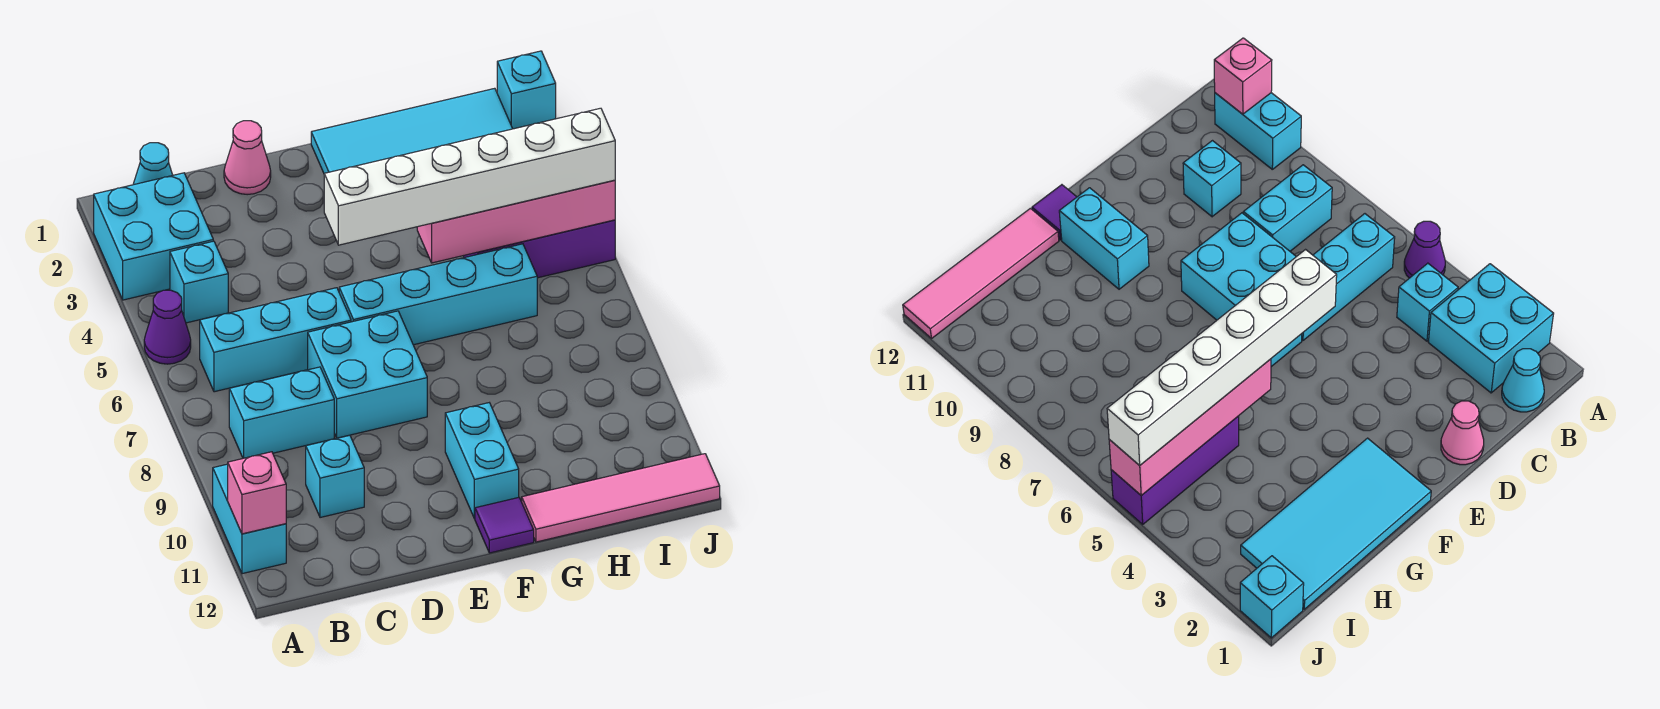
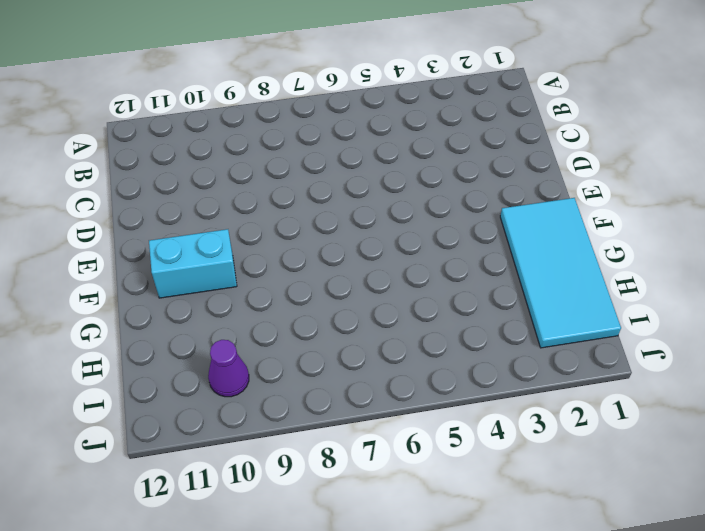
purple cone I10 level 1 -> purple cone A5 level 1
none -> cyan brick A2:B3 level 1
none -> cyan brick A10:A11 level 1
none -> cyan cone B1 level 1

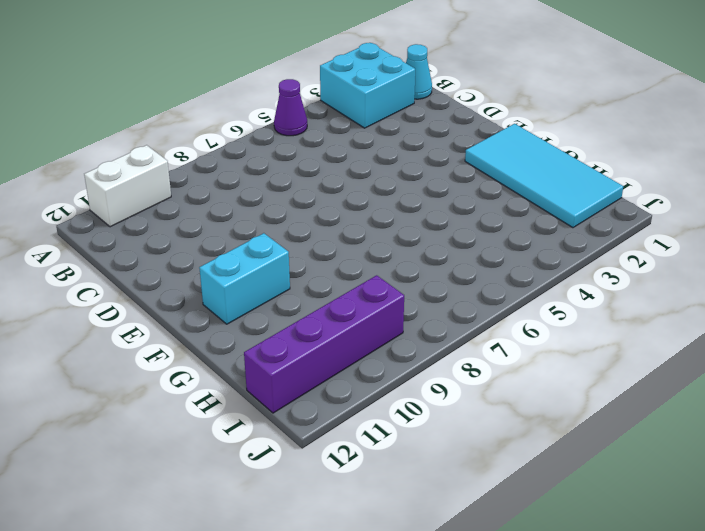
white brick A10:A11 level 1 -> cyan brick A10:A11 level 1
purple brick I9:I12 level 1 -> pink tile G12:J12 level 1
none -> cyan brick B4 level 1
none -> cyan brick B6:D6 level 1
none -> cyan brick B8:C8 level 1

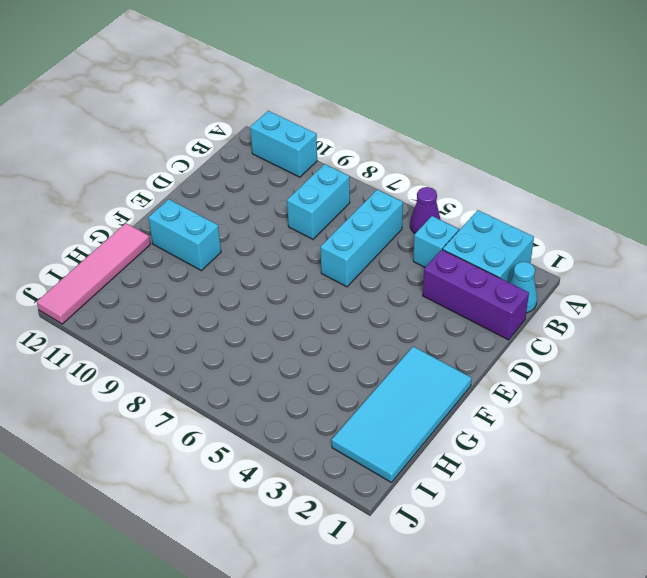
purple brick C1:C3 level 1 -> purple brick H5:J5 level 1
none -> cyan brick C10 level 1
none -> pink cone D1 level 1
none -> cyan brick D7:E8 level 1

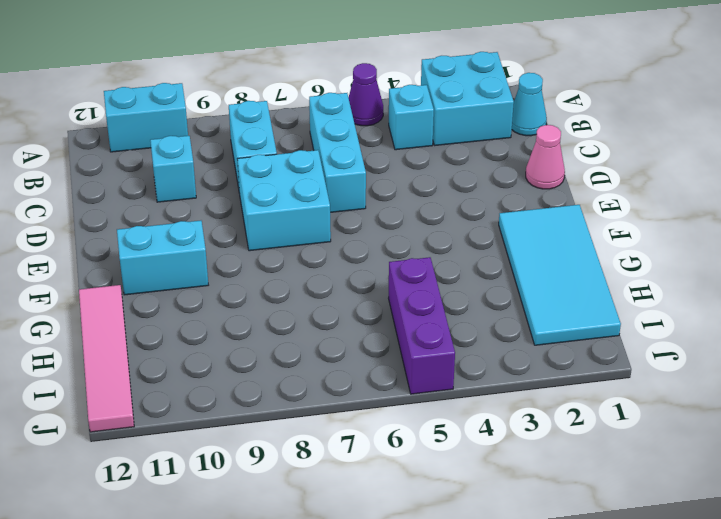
none -> cyan brick E6:H6 level 1
none -> purple tile F12 level 1
none -> cyan brick J1 level 1

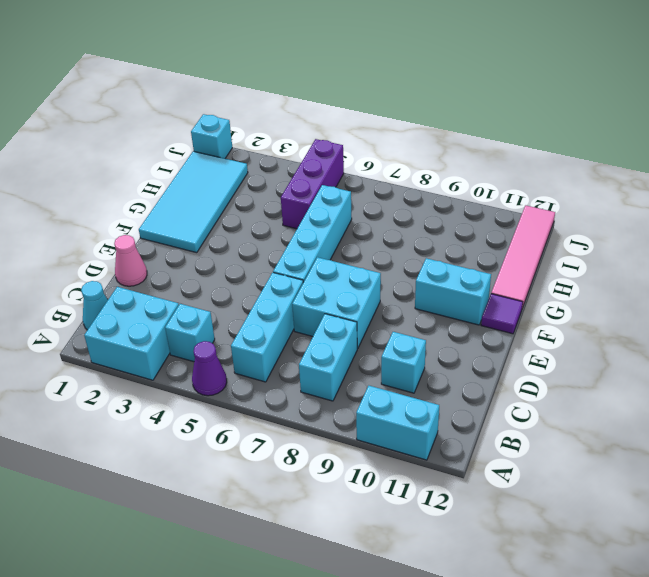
none -> pink brick A11 level 2
none -> pink brick G5:J5 level 2
none -> white brick E5:J5 level 3

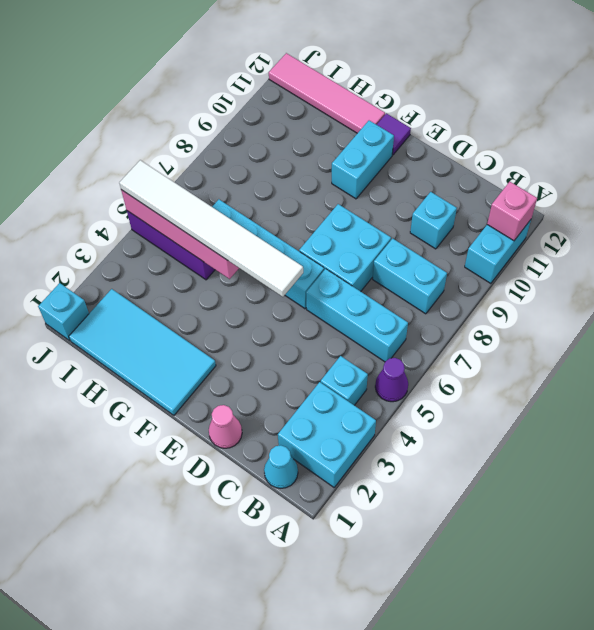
white tile E5:J5 level 3 -> white brick E5:J5 level 3

